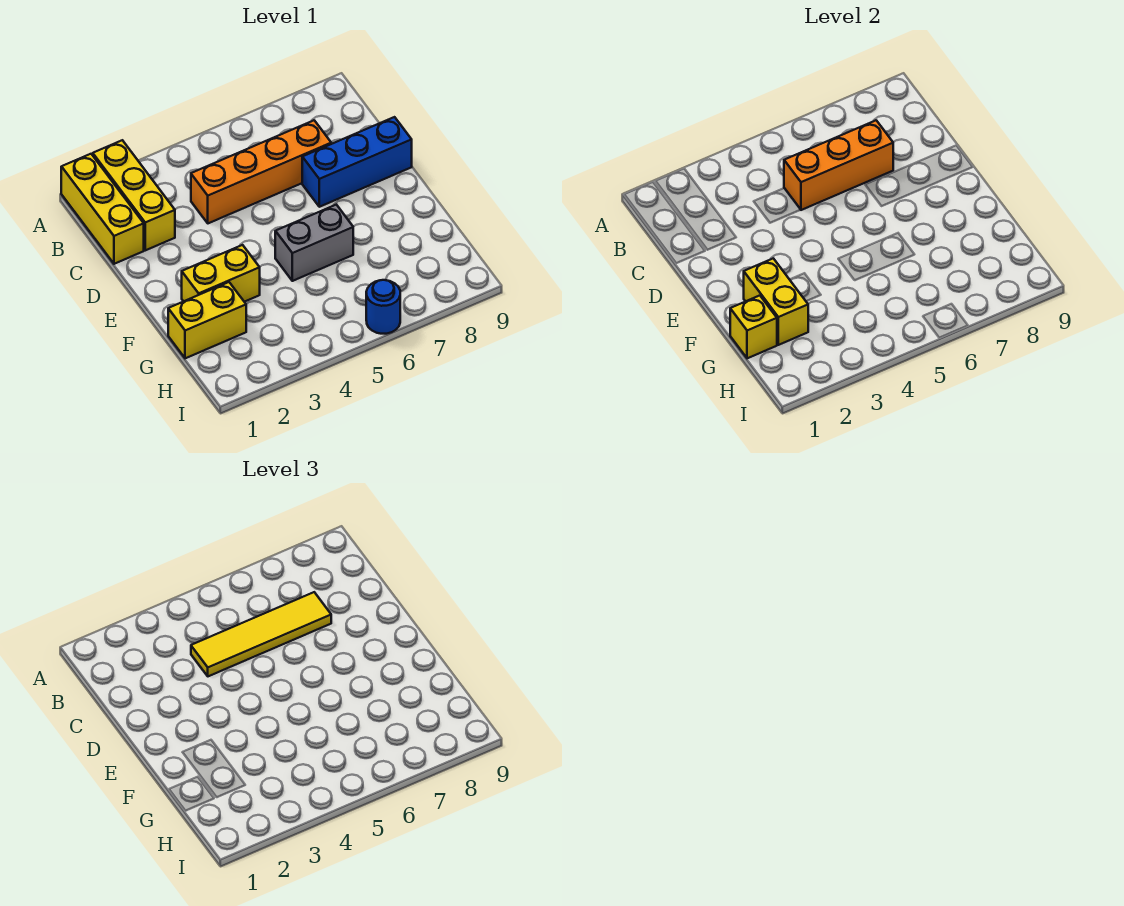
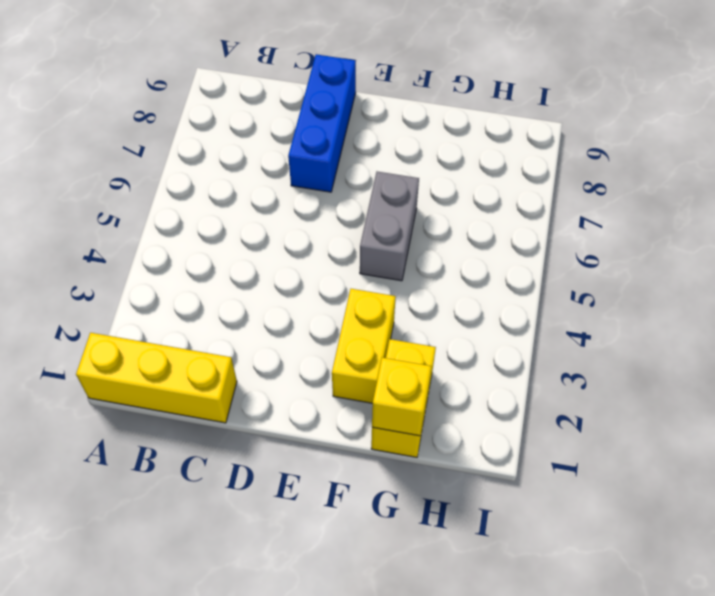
none -> yellow brick A2:C2 level 1
none -> orange brick C4:C7 level 1
none -> blue round brick I6 level 1

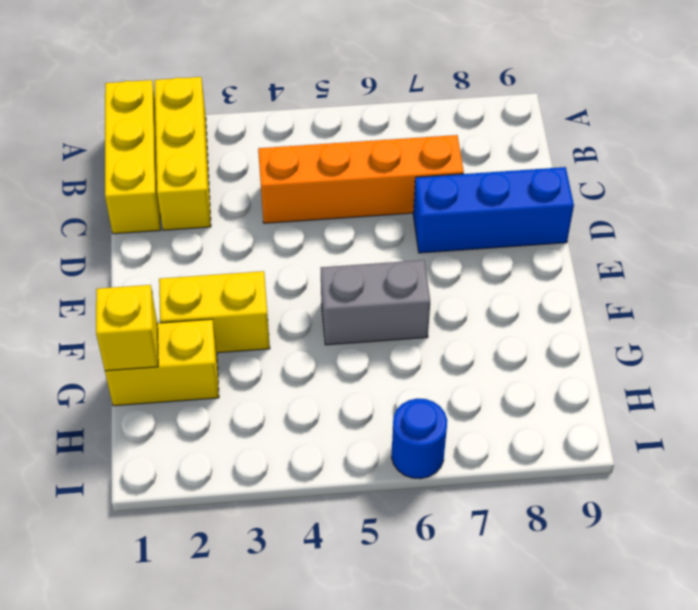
none -> orange brick C5:C7 level 2
none -> yellow brick F2:G2 level 2
none -> yellow tile C4:C7 level 3

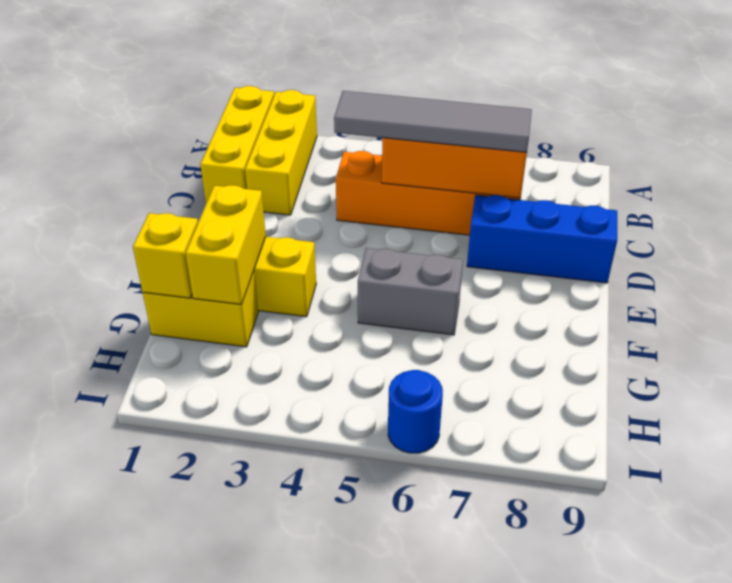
grey tile C4:C7 level 3 -> yellow tile C4:C7 level 3

